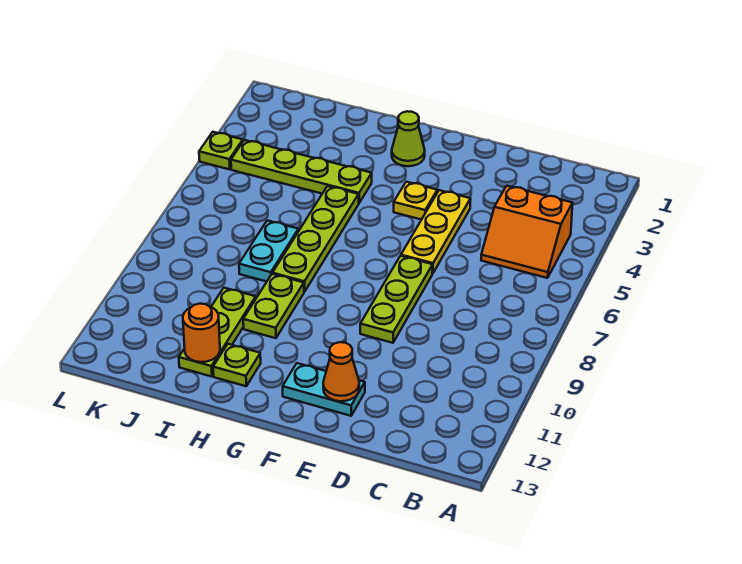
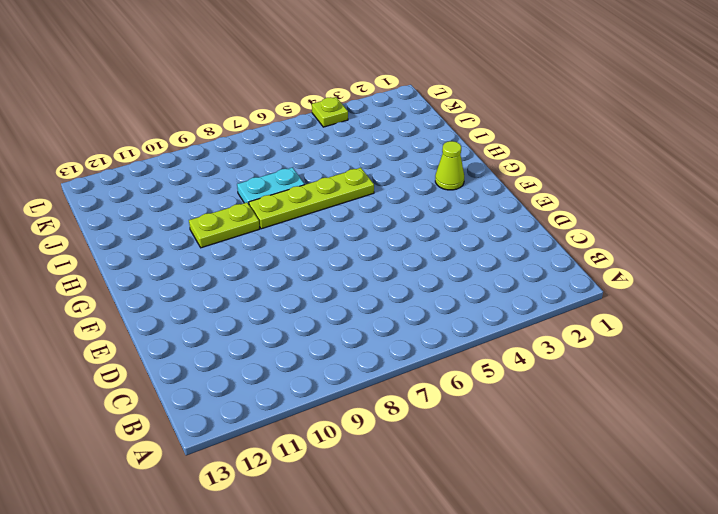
none -> orange slope B4:C5 level 1 top 4
none -> yellow plate E4:E6 level 1
none -> lime plate E7:E9 level 1

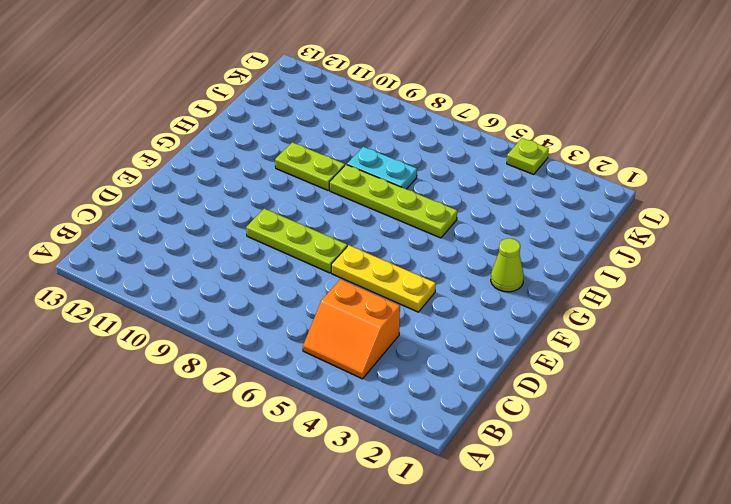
orange slope B4:C5 level 1 top C -> orange slope B4:C5 level 1 top 4
none -> cyan plate E12:F12 level 1
none -> yellow plate F4 level 1
none -> lime plate H4:K4 level 1

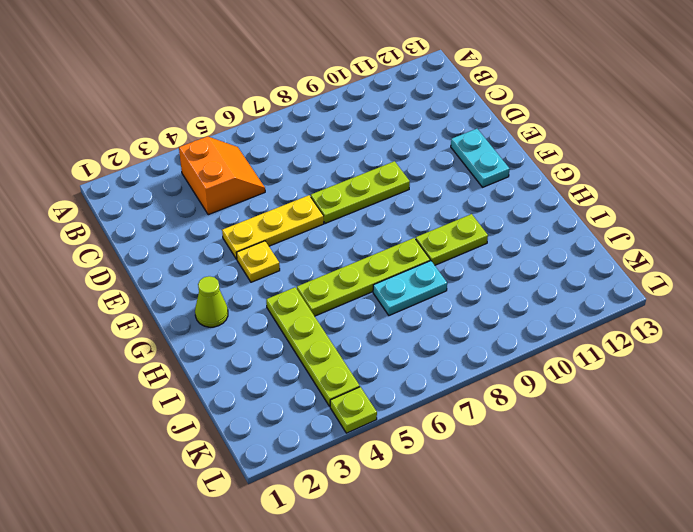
none -> lime plate H12 level 1
none -> lime plate I10:I12 level 1
none -> orange cone E12 level 2

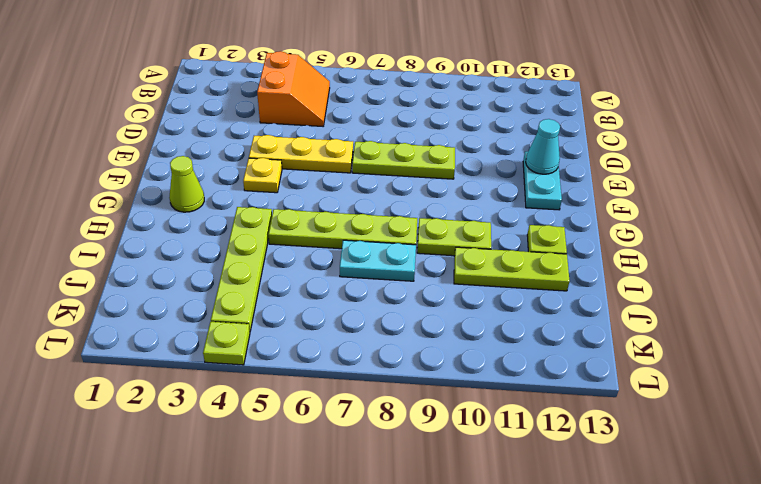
cyan cone E12 level 2 -> orange cone E12 level 2
none -> orange round brick I12 level 2

